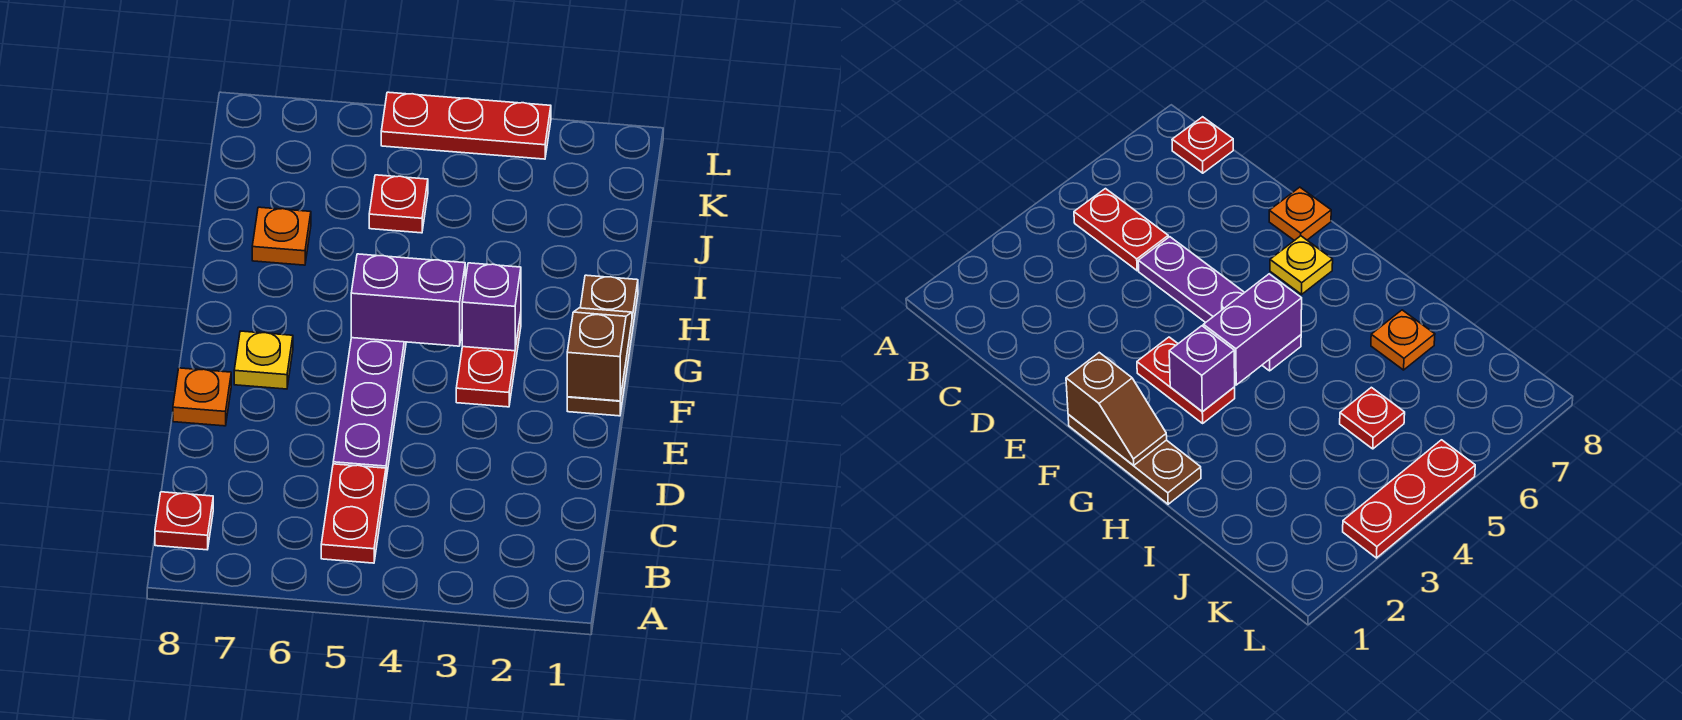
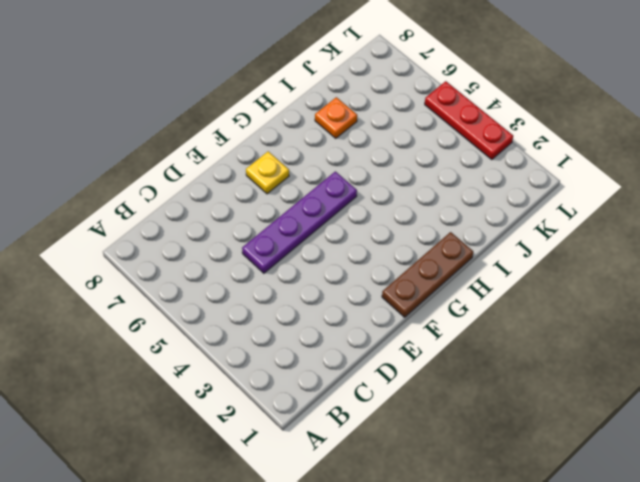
none -> red plate B5:C5 level 1
none -> red plate B8 level 1
none -> orange plate E8 level 1

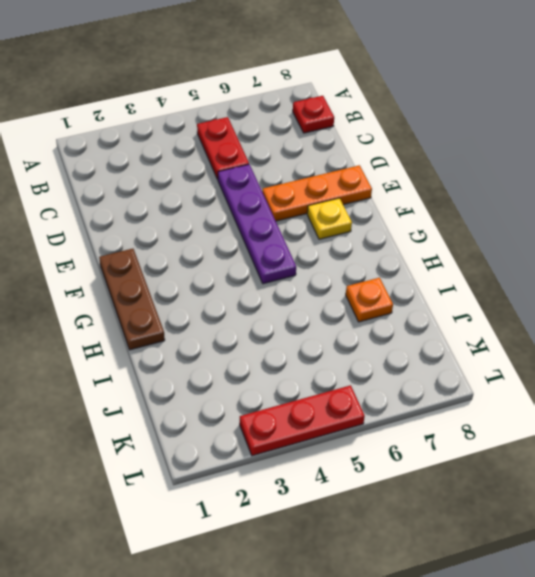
orange plate E6:E8 level 1 -> orange plate E8 level 1
none -> red plate F3:G3 level 1
none -> red plate J5 level 1
none -> brown slope F1:G1 level 2 top F

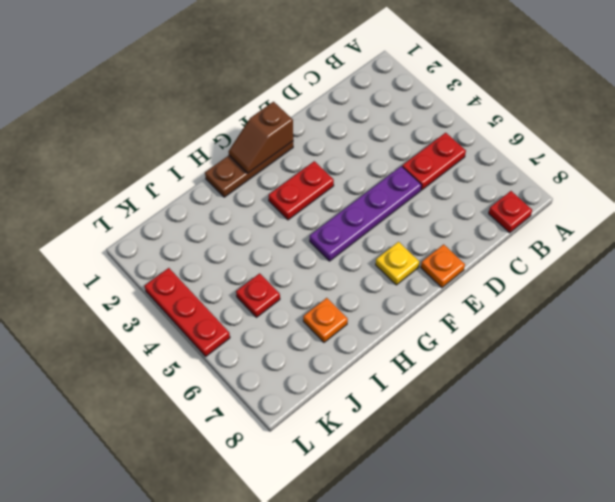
none -> purple brick G3 level 2
none -> purple brick G4:G5 level 2

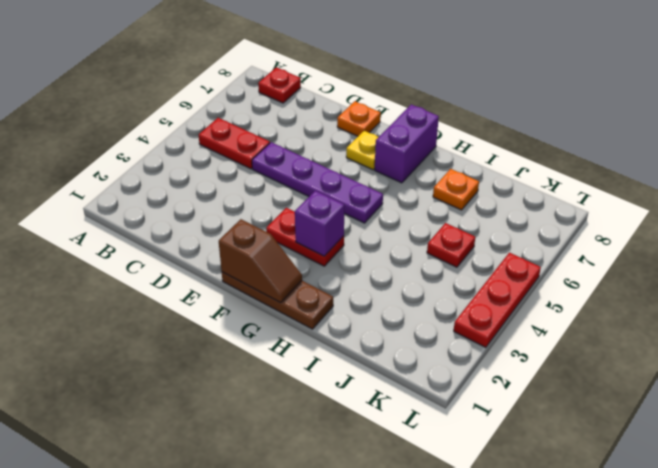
purple brick G7:G8 level 1 -> purple brick G4:G5 level 2

